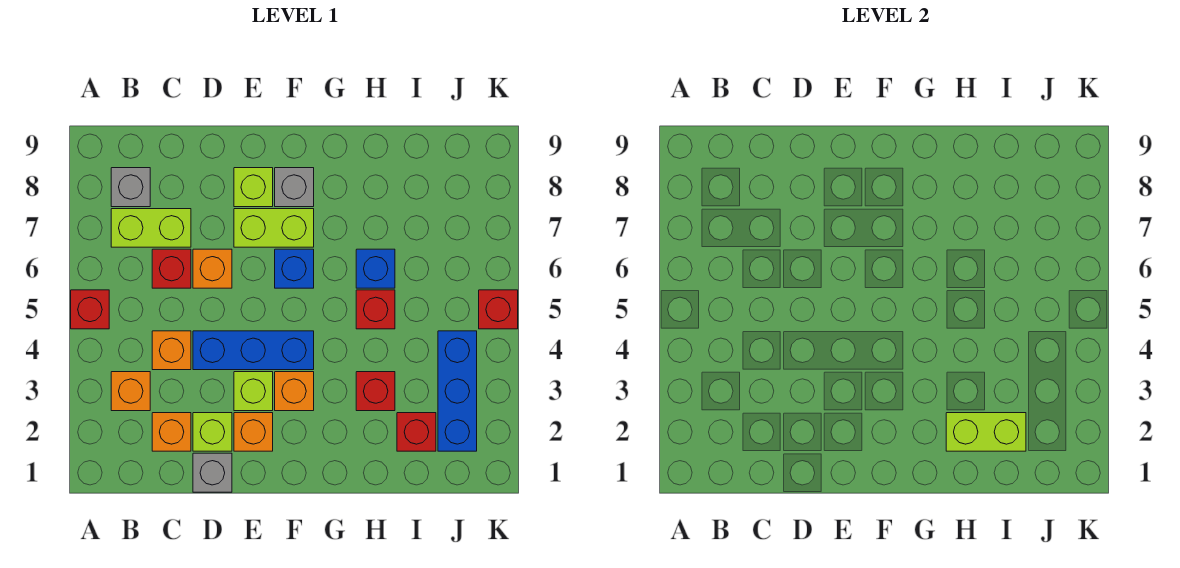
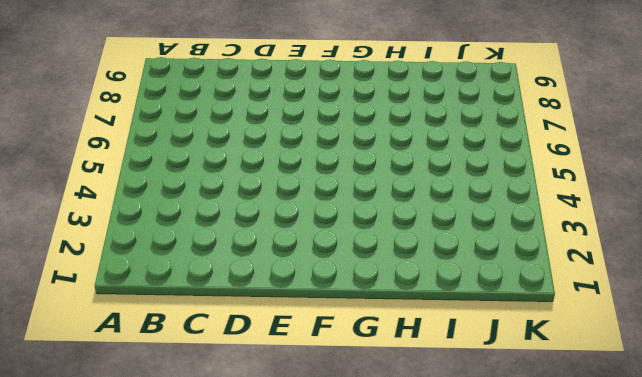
none -> red brick A5 level 1
none -> orange brick B3 level 1
none -> lime brick B7:C7 level 1

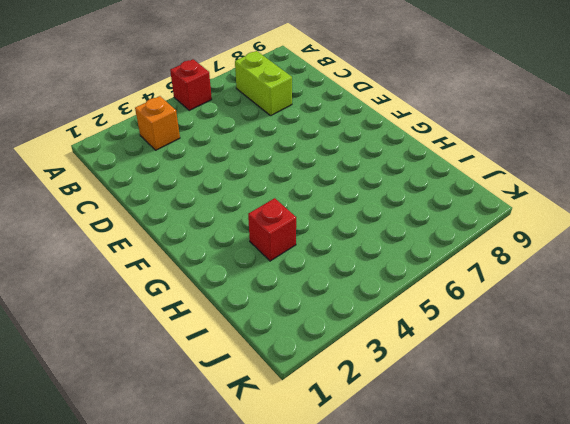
none -> grey brick B8 level 1
none -> orange brick C2 level 1
none -> orange brick C4 level 1

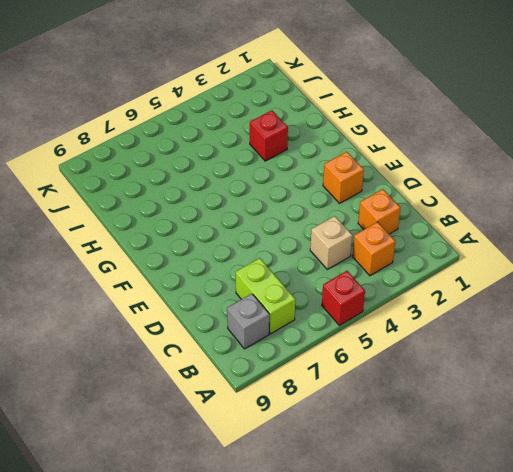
tan brick C4 level 1 -> orange brick C4 level 1
none -> red brick C6 level 1
none -> grey brick D1 level 1
none -> lime brick D2 level 1

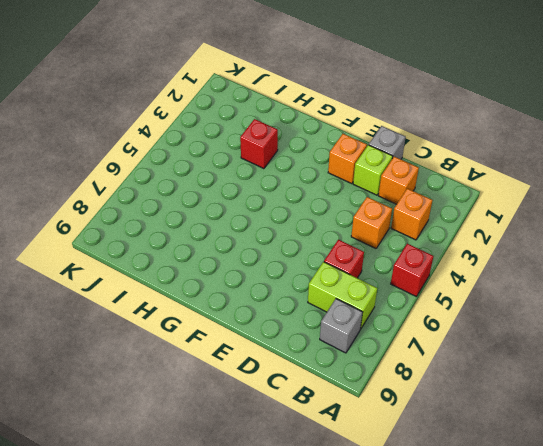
none -> blue brick D4:F4 level 1
none -> orange brick D6 level 1
none -> lime brick E3 level 1

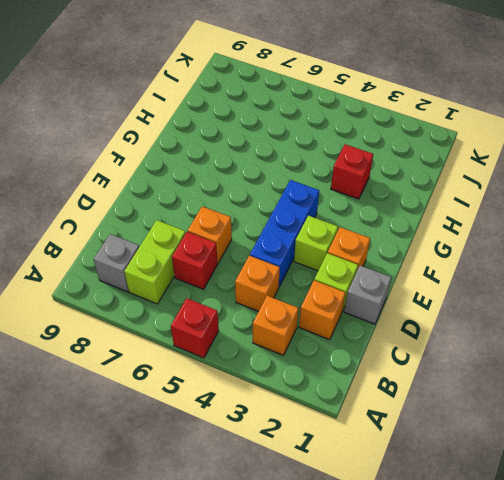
none -> lime brick E7:F7 level 1
none -> lime brick E8 level 1
none -> orange brick F3 level 1

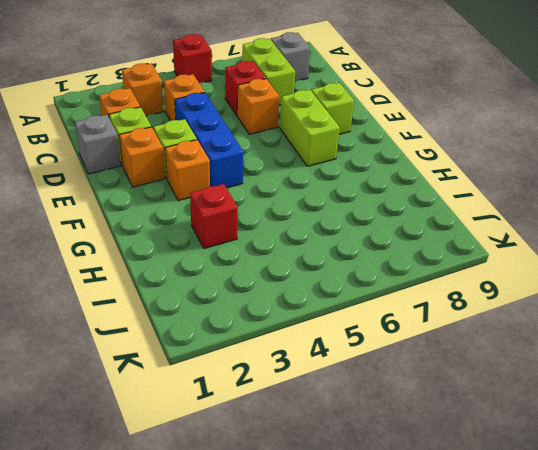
none -> blue brick F6 level 1
none -> grey brick F8 level 1
none -> red brick H5 level 1

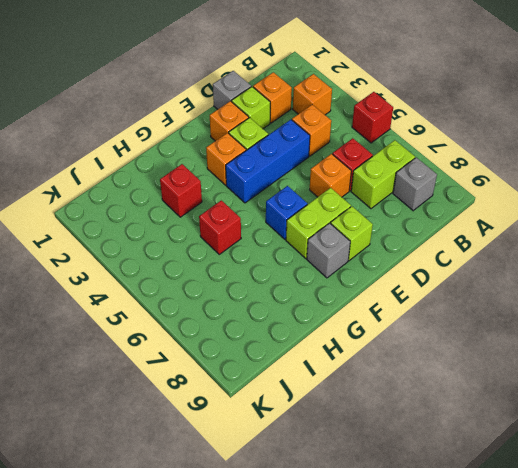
none -> blue brick H6 level 1
none -> red brick I2 level 1
none -> blue brick J2:J4 level 1

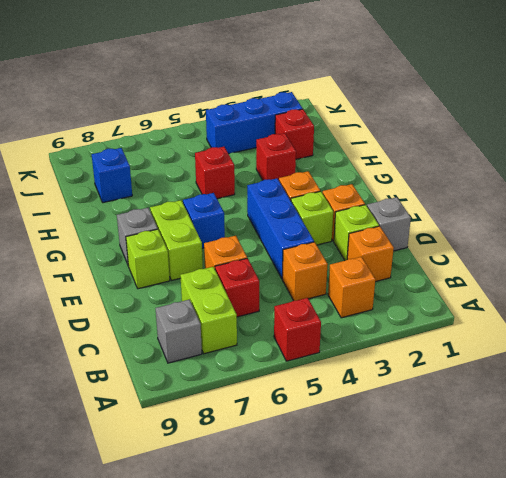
blue brick I8 level 1 -> blue brick H6 level 1
none -> red brick K5 level 1
none -> lime brick H2:I2 level 2

